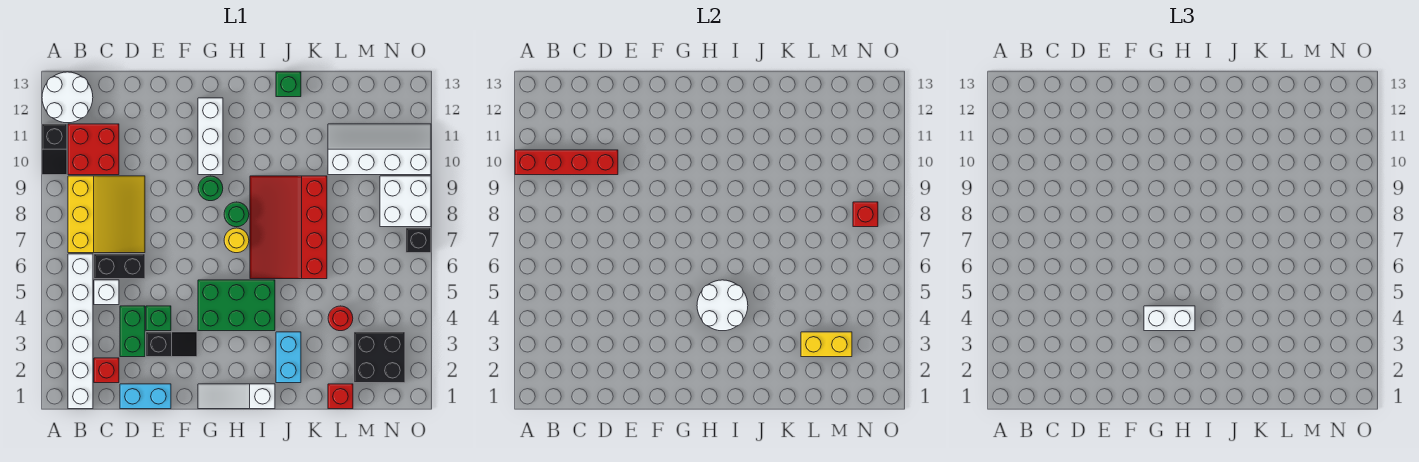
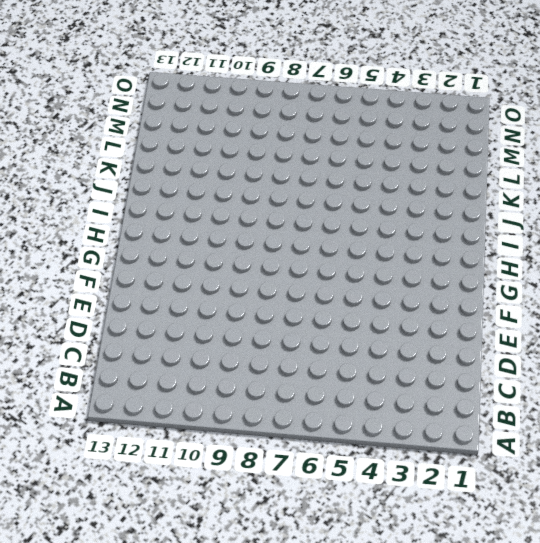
none -> black slope A10:A11 level 1 top 11
none -> white round brick A12:B13 level 1
none -> white brick B1:B6 level 1
none -> yellow slope B7:D9 level 1 top B

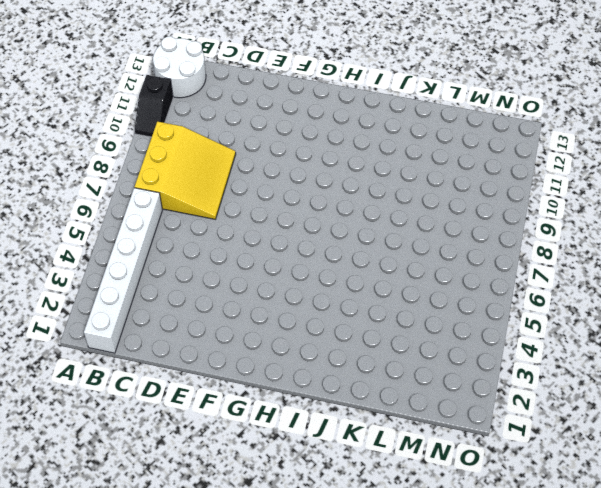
none -> red brick B10:C11 level 1
none -> red brick C2 level 1
none -> white brick C5 level 1
none -> black brick C6:D6 level 1

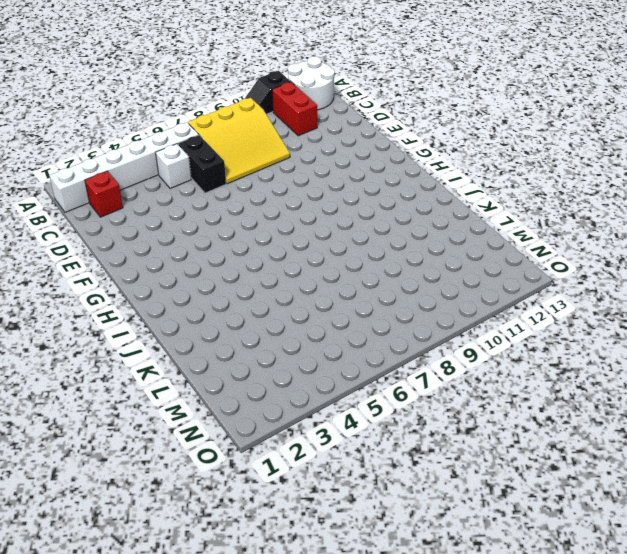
red brick B11:C11 level 1 -> red brick B10:C11 level 1
none -> cyan brick D1:E1 level 1
none -> green brick D3:D4 level 1
none -> black slope E3:F3 level 1 top E
none -> green brick E4 level 1

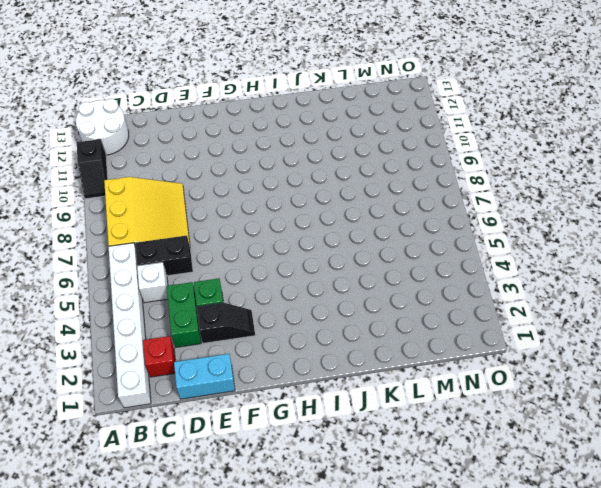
none -> red brick B10:C11 level 1
none -> white slope G1:I1 level 1 top I
none -> green brick G4:I5 level 1
none -> green round brick G9 level 1

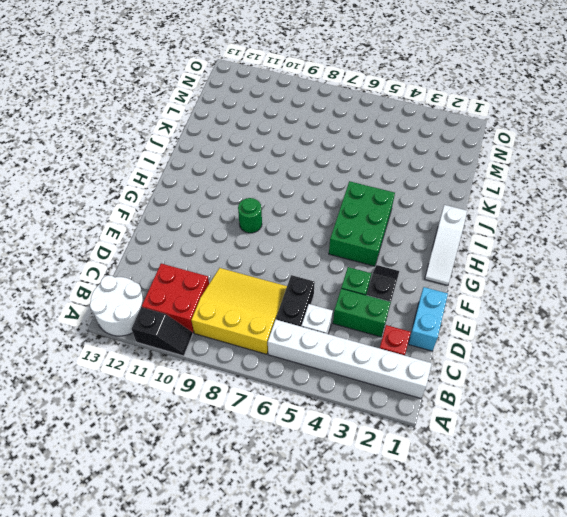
none -> white brick G10:G12 level 1
none -> yellow round brick H7 level 1
none -> green round brick H8 level 1
none -> red slope I6:K9 level 1 top K

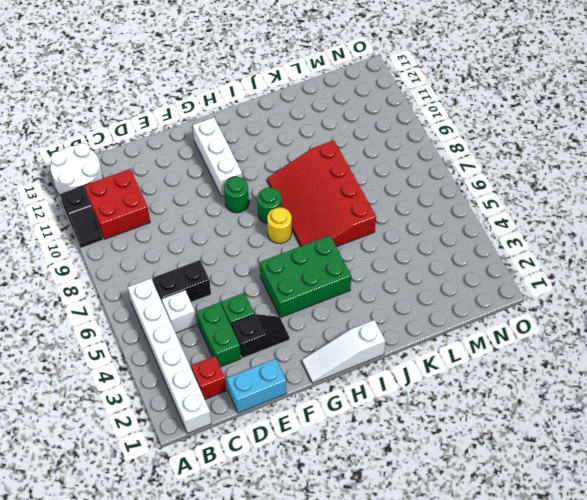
none -> yellow slope B7:D9 level 1 top B
none -> cyan brick J2:J3 level 1
none -> green brick J13 level 1
none -> red brick L1 level 1

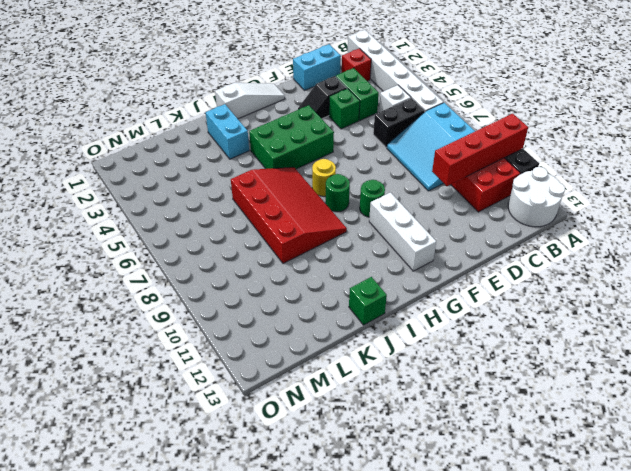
cyan slope B7:D9 level 1 top B -> yellow slope B7:D9 level 1 top B
none -> red brick L1 level 1
none -> red round brick L4 level 1
none -> white slope L10:O11 level 1 top 10
none -> black brick M2:N3 level 1

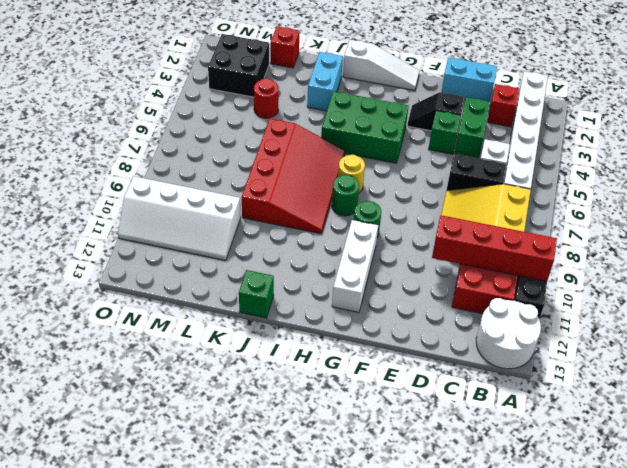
none -> white brick N8:O9 level 1
none -> black brick O7 level 1
none -> white round brick H4:I5 level 2
none -> yellow brick L3:M3 level 2

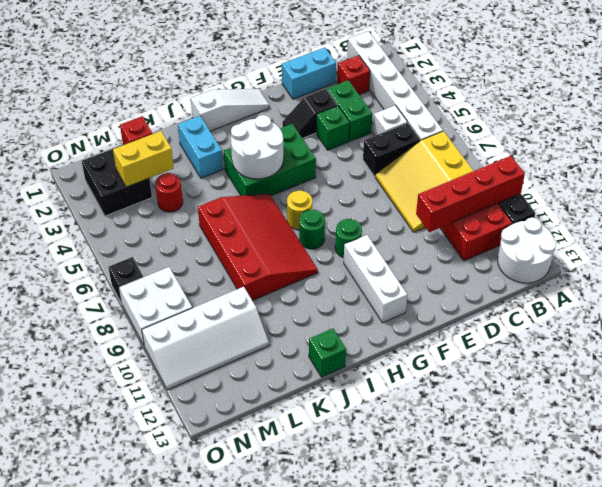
none -> red brick N8 level 2
none -> white brick G4:H4 level 3

